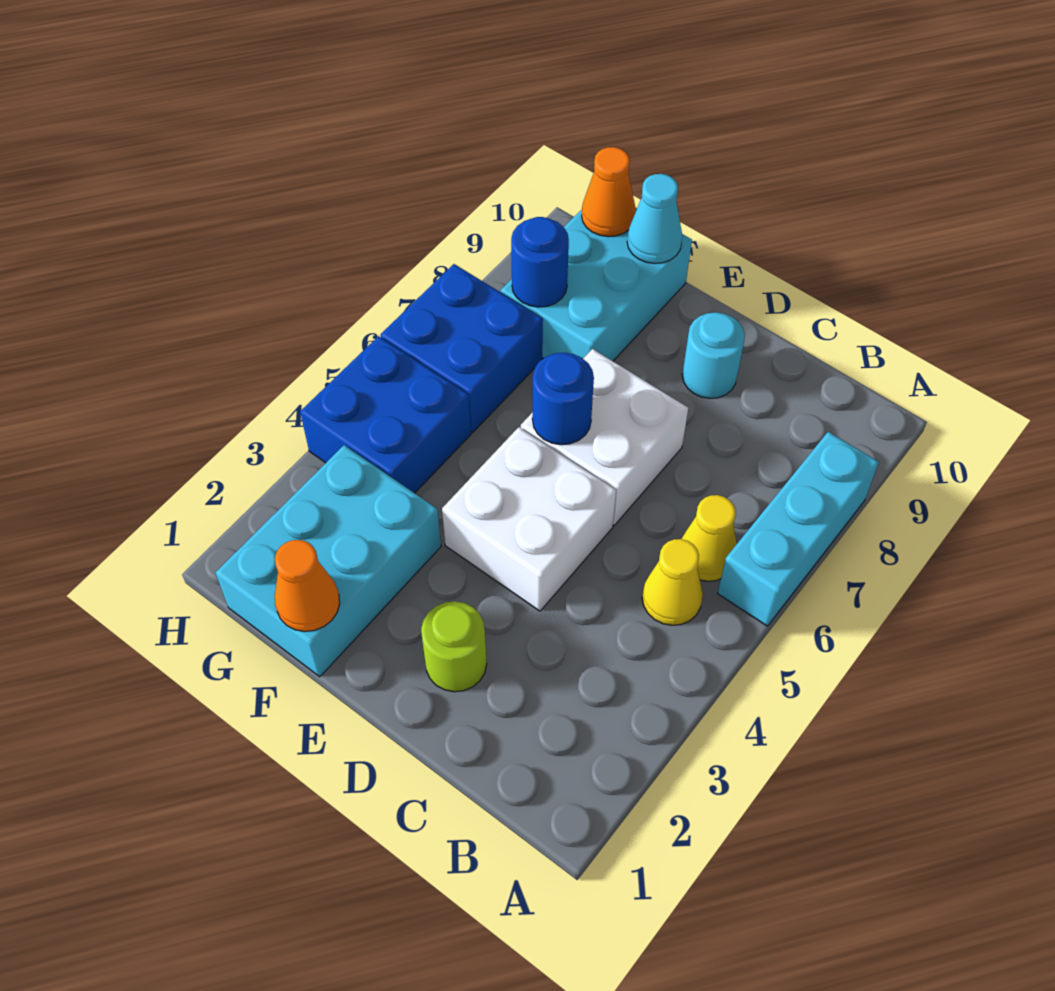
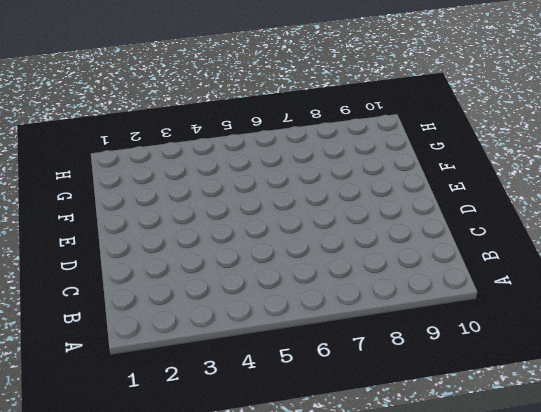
none -> cyan brick A6:A8 level 1
none -> yellow cone B5 level 1
none -> yellow cone B6 level 1

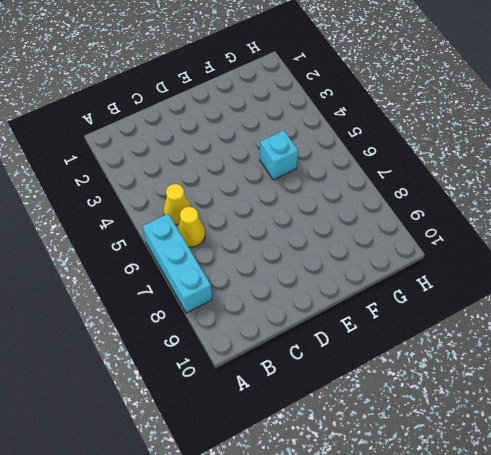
cyan brick F5 level 1 -> none
none -> lime round brick D2 level 1
none -> white brick D4:E5 level 1
none -> white brick D6:E7 level 1

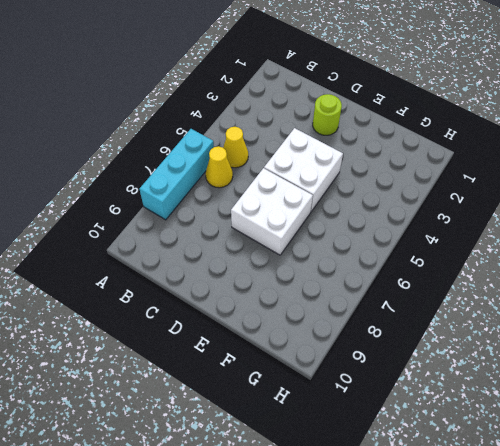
none -> cyan round brick D9 level 1
none -> cyan brick F1:G3 level 1
none -> cyan brick F8:G10 level 1

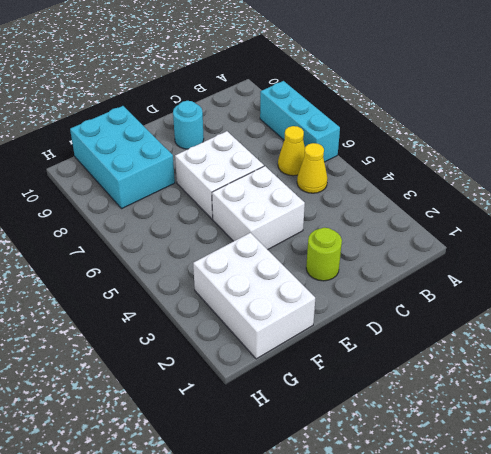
white brick F1:G3 level 1 -> cyan brick F1:G3 level 1
none -> blue brick G4:H5 level 1
none -> blue brick G6:H7 level 1
none -> blue round brick E6 level 2

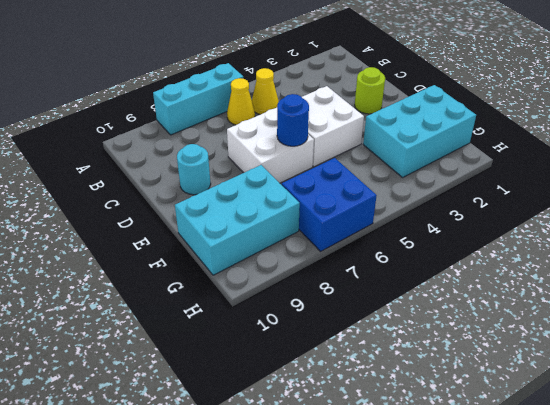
none -> blue brick G4:H5 level 1
none -> orange cone F1 level 2
none -> cyan cone F10 level 2

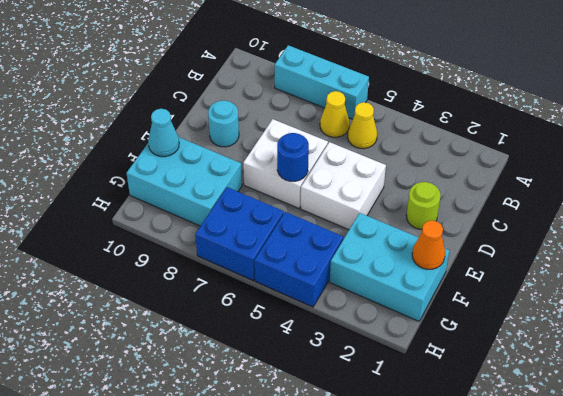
none -> blue round brick G8 level 2
none -> orange cone G10 level 2

